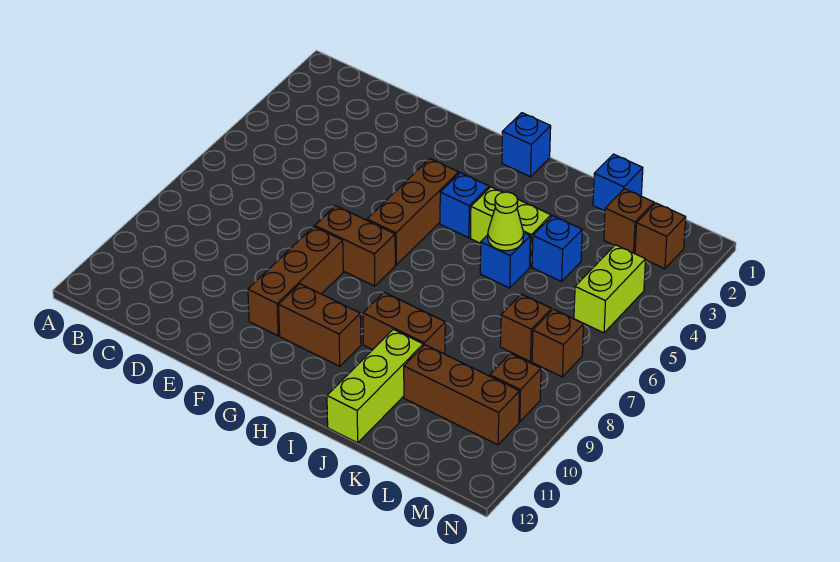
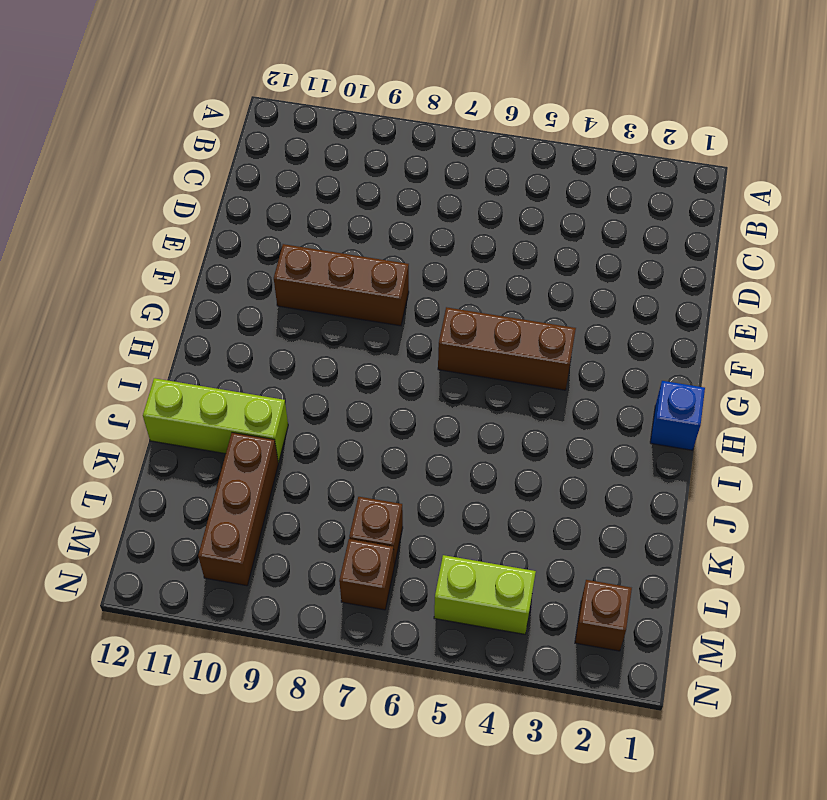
none -> brown brick F7:G7 level 1
none -> brown brick G10:H10 level 1
none -> blue brick H4 level 1

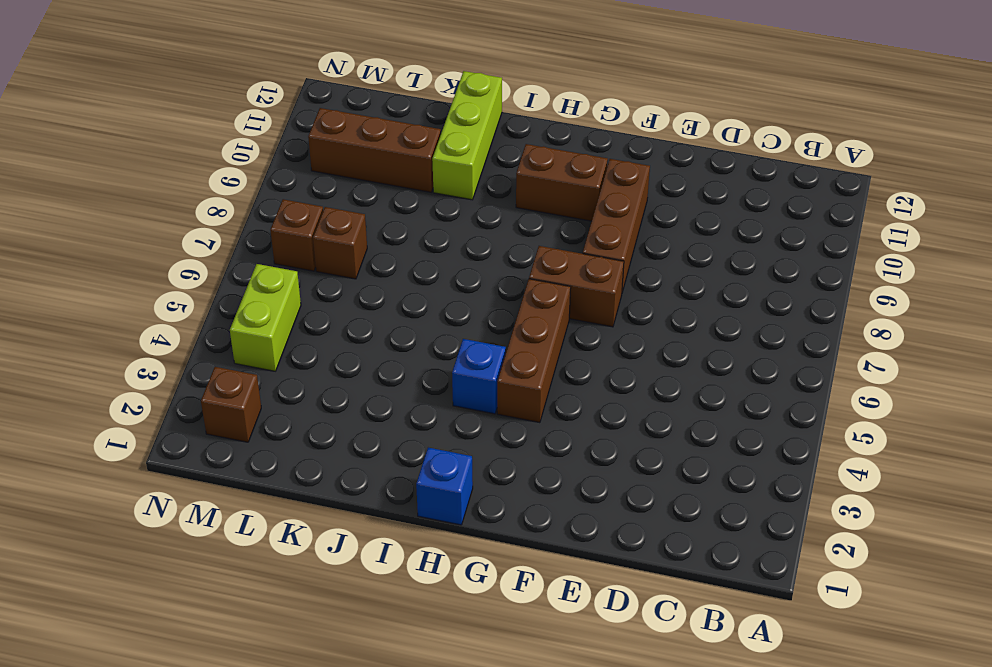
none -> lime brick I4:J4 level 1
none -> brown brick I9:J9 level 1
none -> blue brick J5 level 1

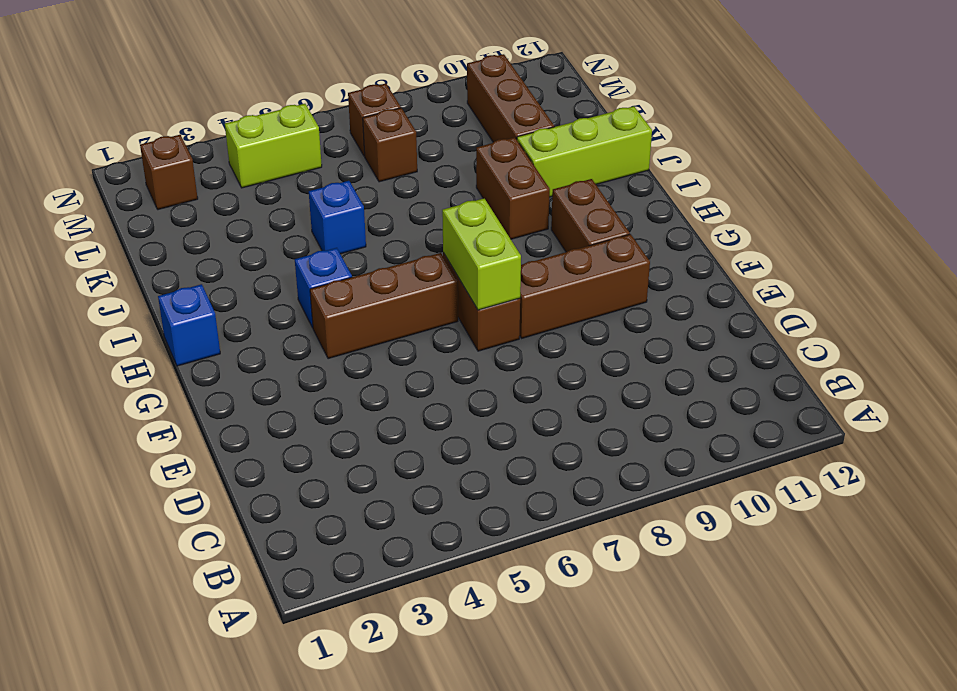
lime brick F7:G7 level 2 -> lime brick I4:J4 level 1
none -> blue brick K1 level 1
none -> blue brick K4 level 1
none -> brown brick L2 level 1

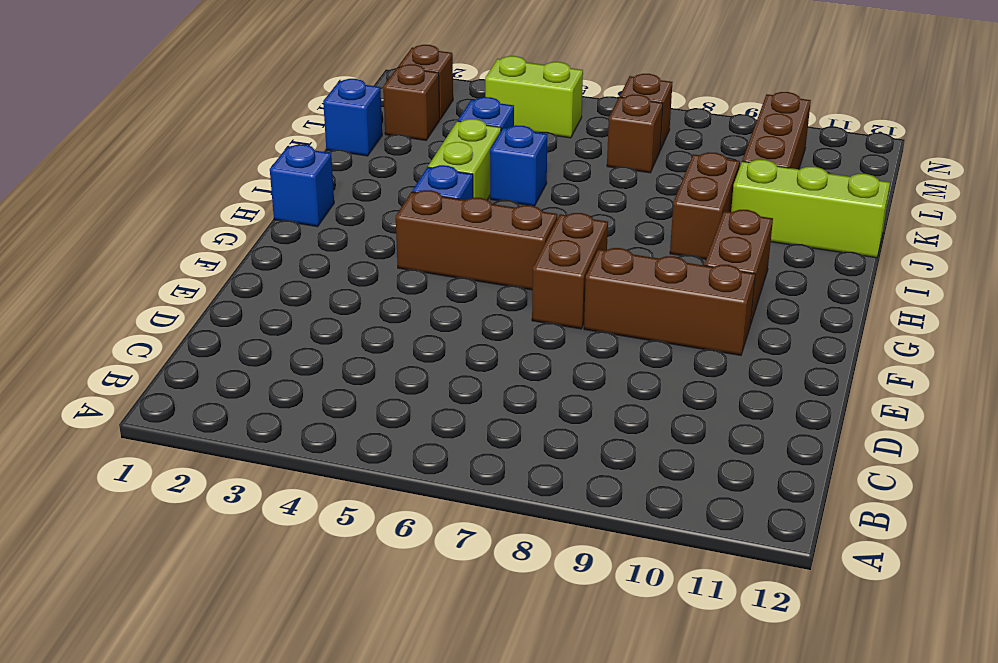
none -> brown brick M9 level 1
none -> lime cone J5 level 2

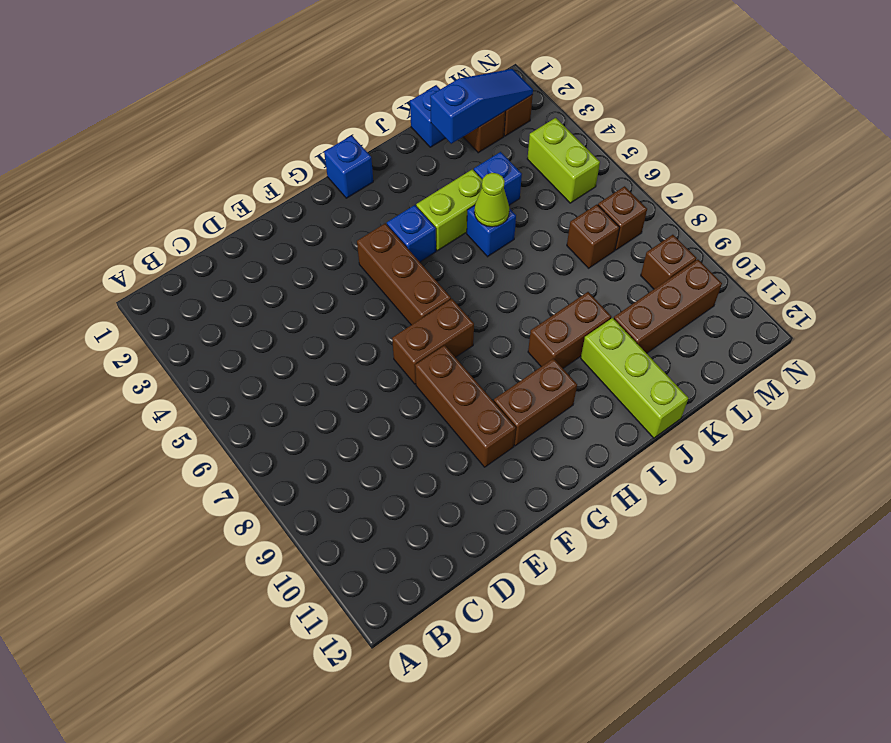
blue slope K2:M2 level 2 top K -> none

